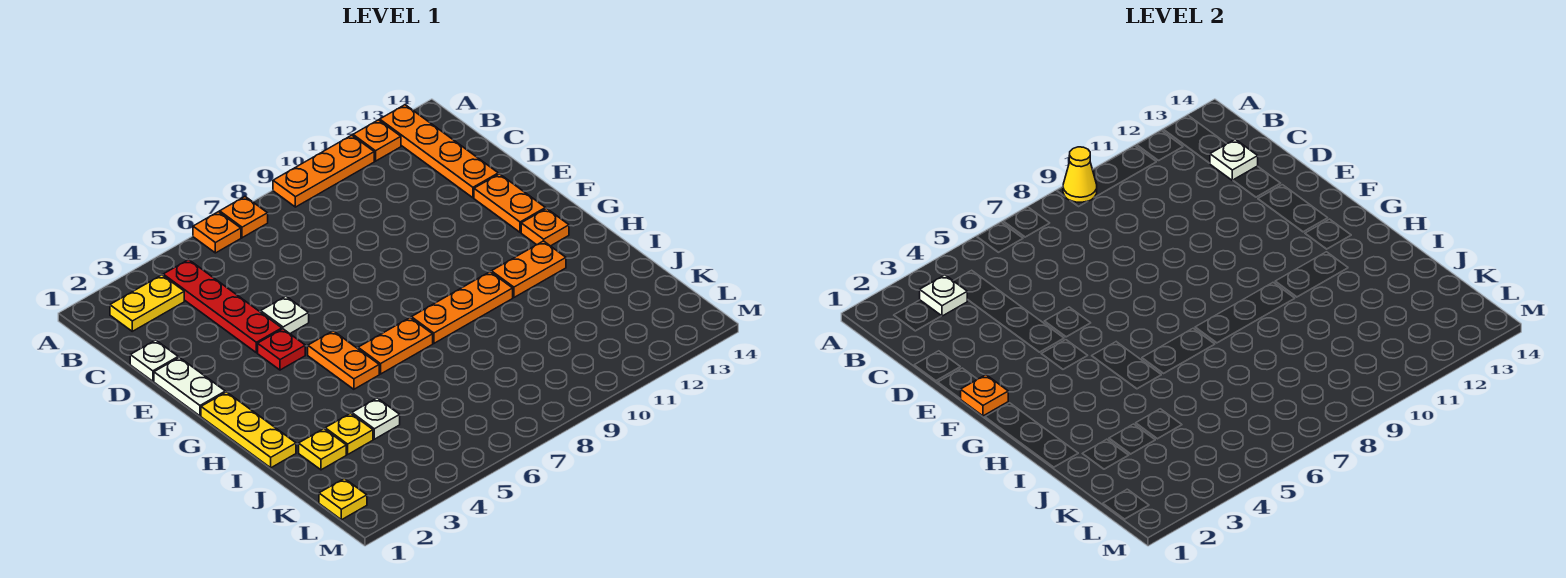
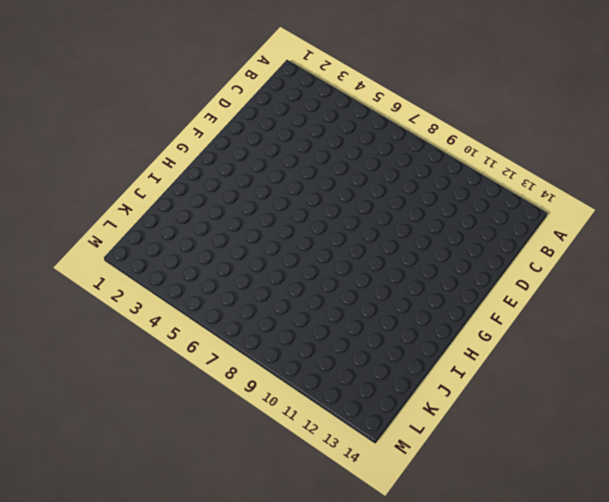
none -> orange plate A6 level 1
none -> orange plate A7 level 1
none -> orange plate A9:A11 level 1

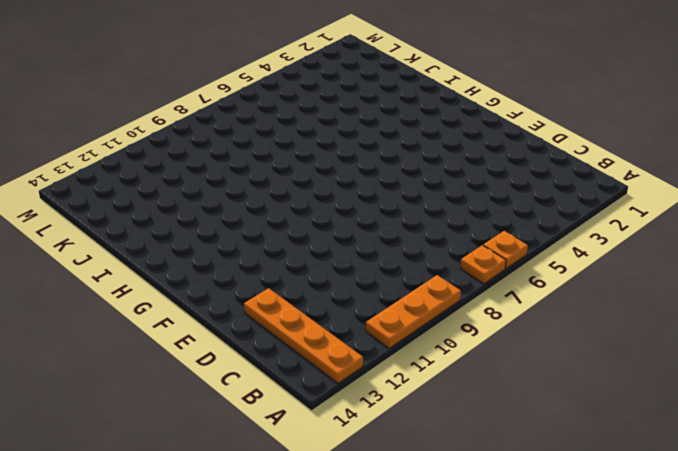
none -> orange plate A12 level 1
none -> yellow plate B2:B3 level 1
none -> red plate B4:E4 level 1

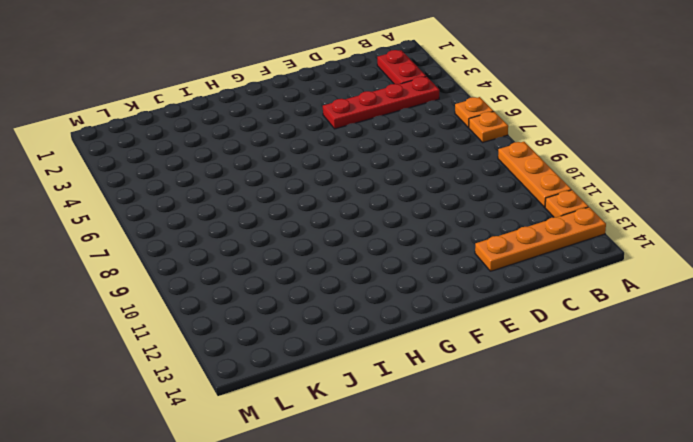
red plate B2:B3 level 1 -> yellow plate B2:B3 level 1
none -> white plate D1 level 1
none -> white plate E1:F1 level 1
none -> white plate E5 level 1

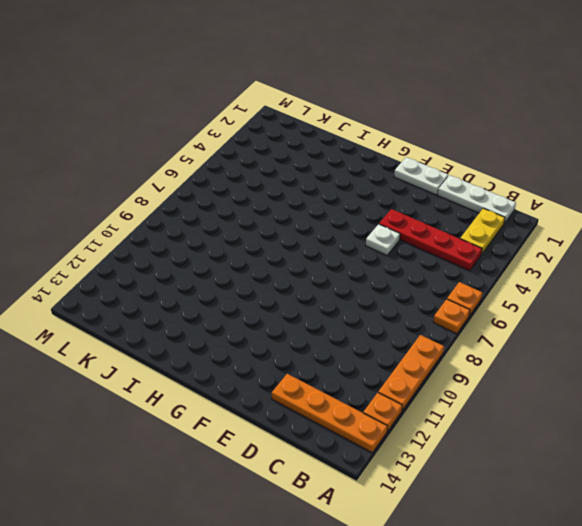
white plate B1:D1 level 1 -> white plate D1 level 1
none -> orange plate E13:F13 level 1
none -> red plate F4 level 1
none -> yellow plate G1:I1 level 1

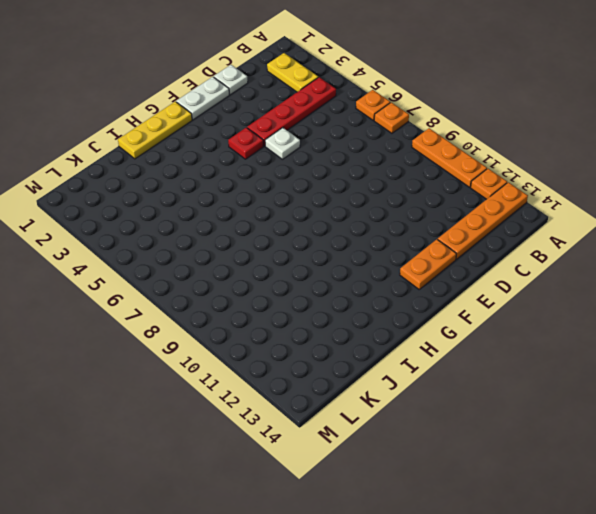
none -> orange plate G5:H5 level 1
none -> orange plate G13 level 1
none -> orange plate H6:H7 level 1

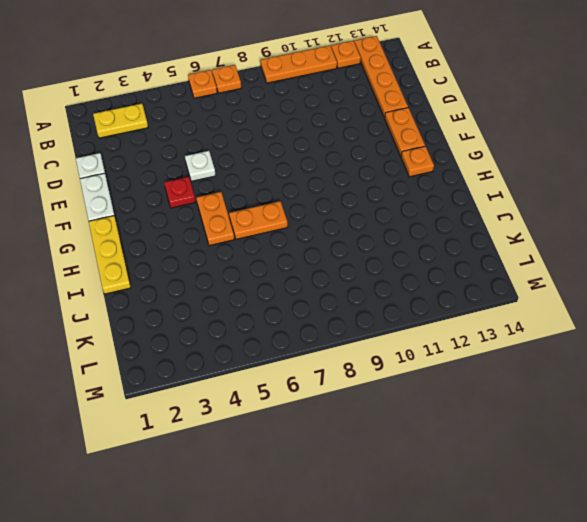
none -> red plate B4:E4 level 1
none -> orange plate H8:H10 level 1
none -> orange plate H11:H12 level 1

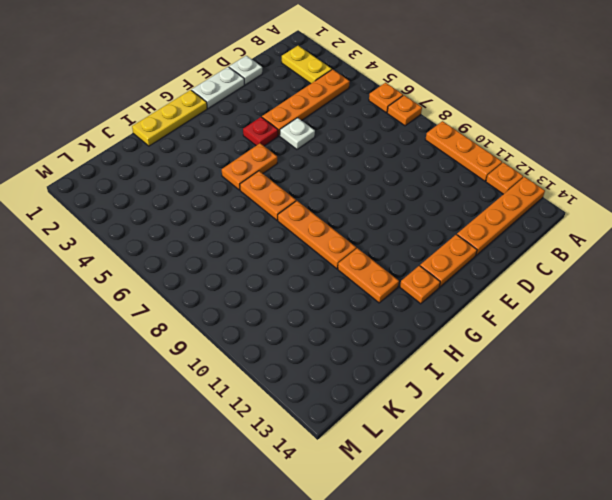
orange plate B4:E4 level 1 -> red plate B4:E4 level 1
none -> yellow plate J2 level 1
none -> yellow plate J3 level 1
none -> white plate J4 level 1

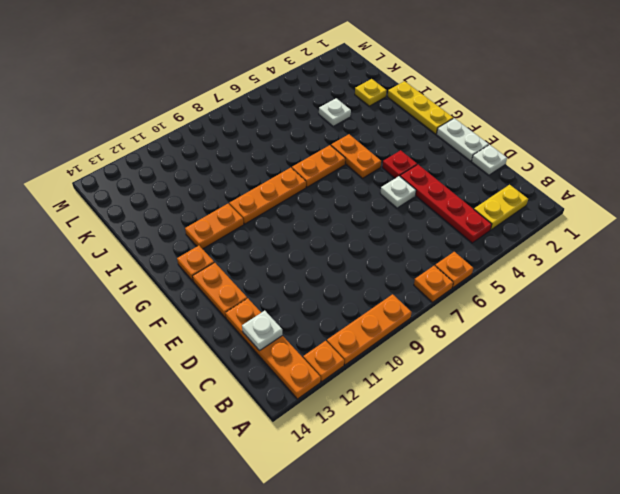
none -> yellow plate J3 level 1
none -> yellow plate L1 level 1
none -> yellow cone A9 level 2

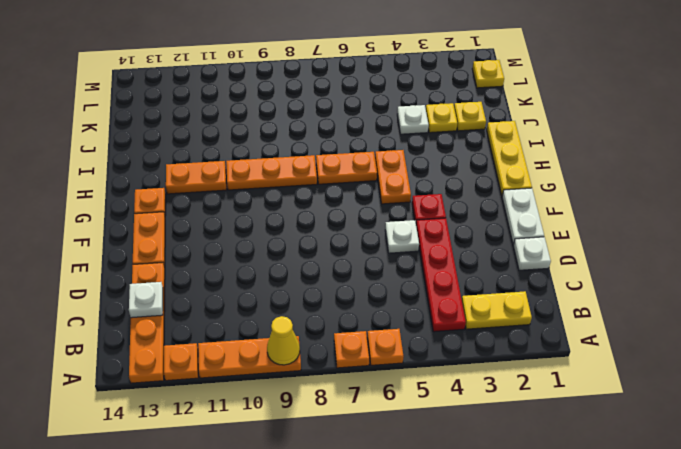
none -> white plate B3 level 2
none -> orange plate F1 level 2

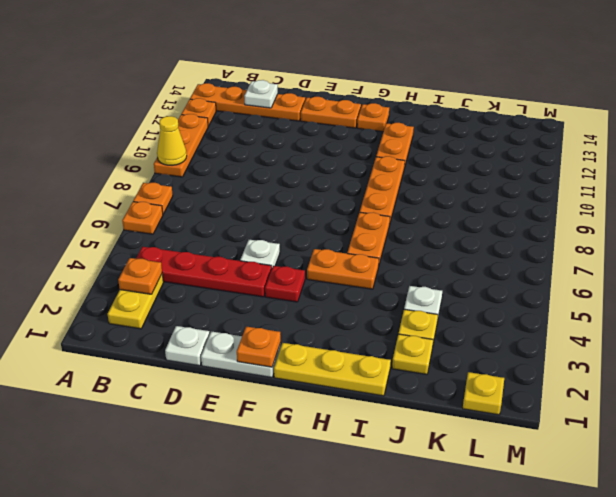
orange plate B3 level 2 -> white plate B3 level 2

